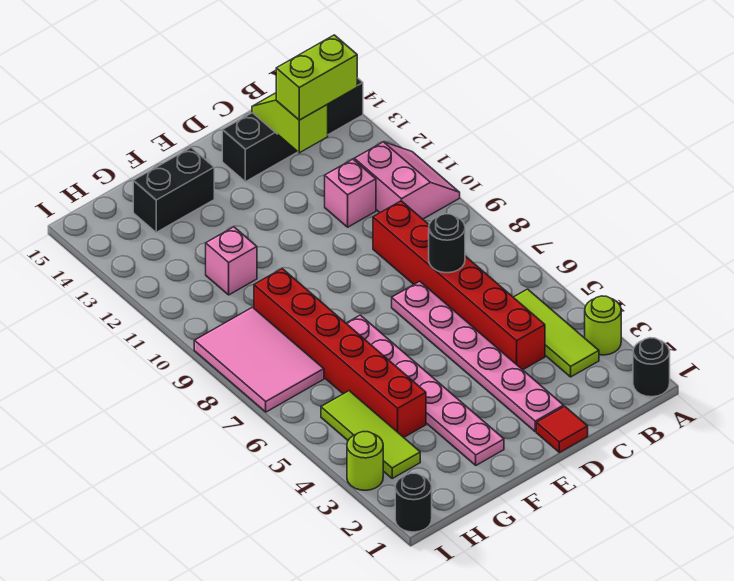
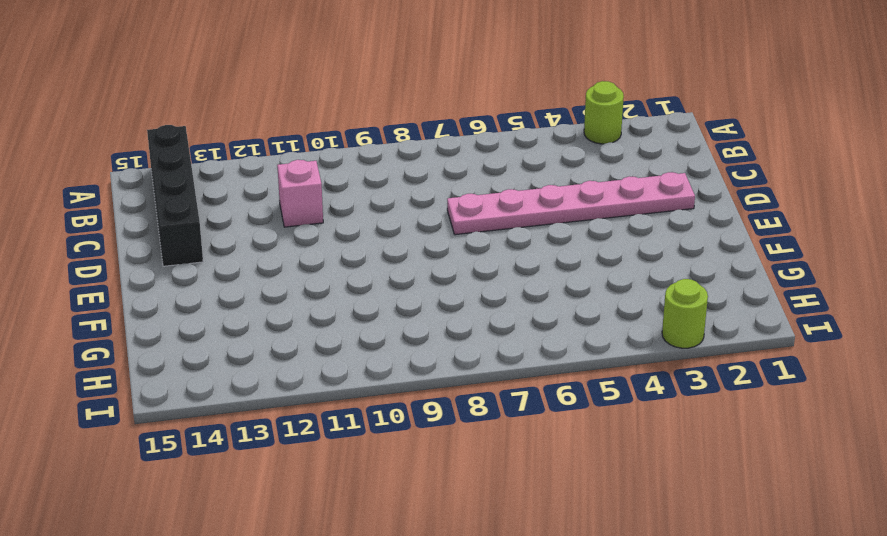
none -> black round brick A1 level 1
none -> pink slope A10:B11 level 1 top B
none -> lime tile B3:B5 level 1

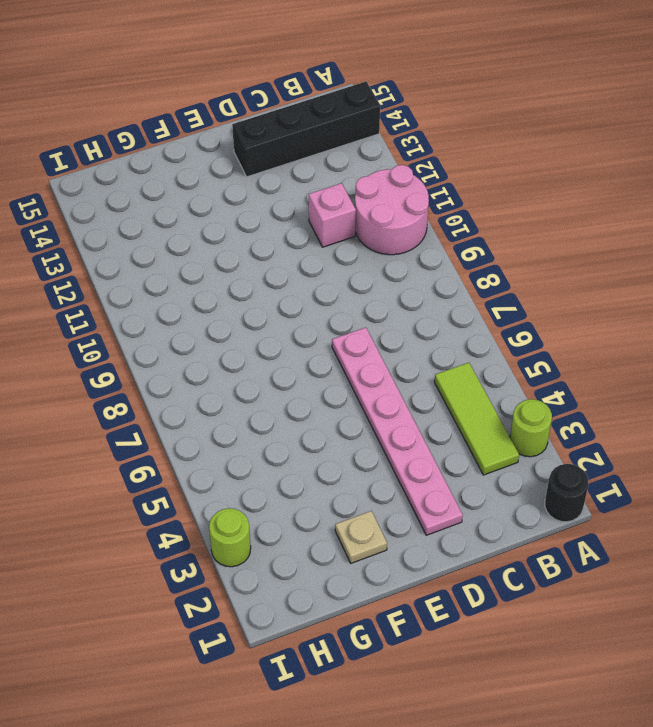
pink round brick A10:B11 level 1 -> pink slope A10:B11 level 1 top B
tan plate F2 level 1 -> pink plate F2:F7 level 1
none -> red brick C4:C9 level 1
none -> red tile D1 level 1
none -> black brick F14:G14 level 1

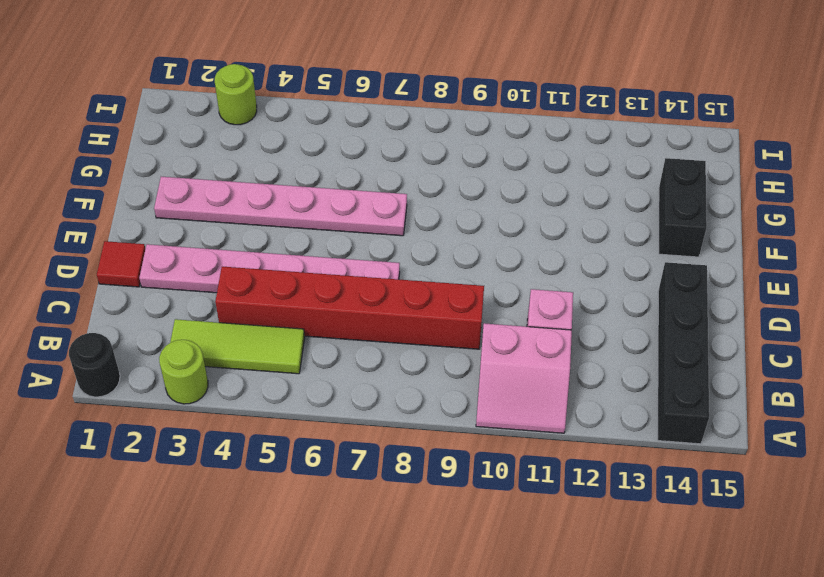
none -> red brick G4:G9 level 1
none -> pink brick G11 level 1
none -> lime tile H3:H5 level 1

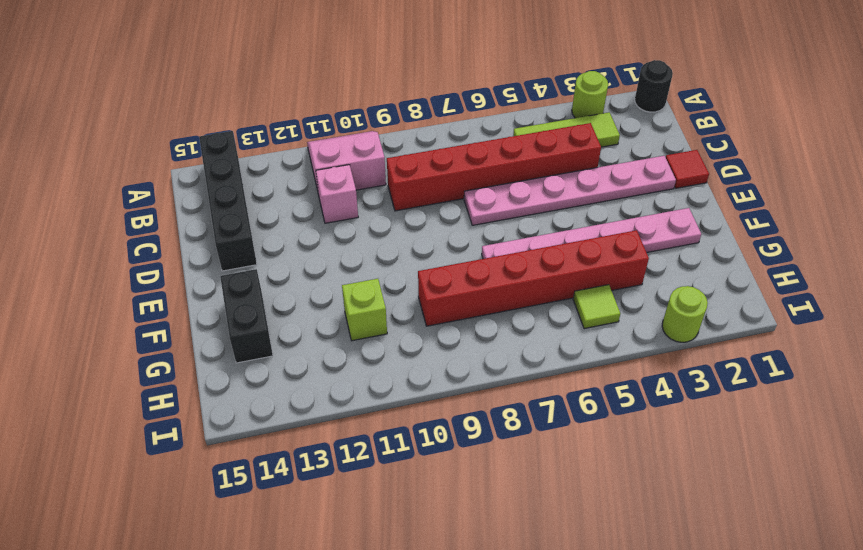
lime brick G11 level 1 -> pink brick G11 level 1
lime tile H5 level 1 -> lime tile H3:H5 level 1
none -> pink tile H7:I9 level 1
none -> black round brick I1 level 1
none -> black round brick C7 level 2

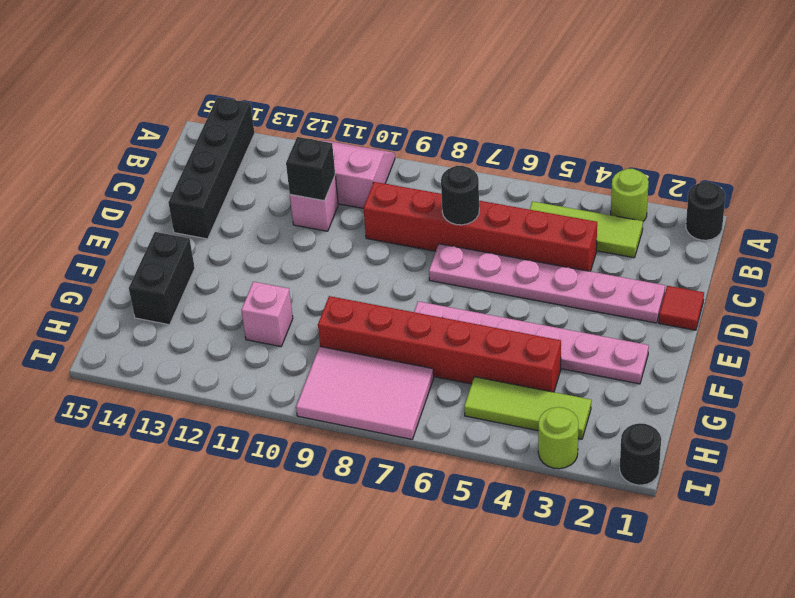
black brick C11 level 2 -> none
none -> lime slope C13:C14 level 2 top 13
none -> lime brick B13:C13 level 3

